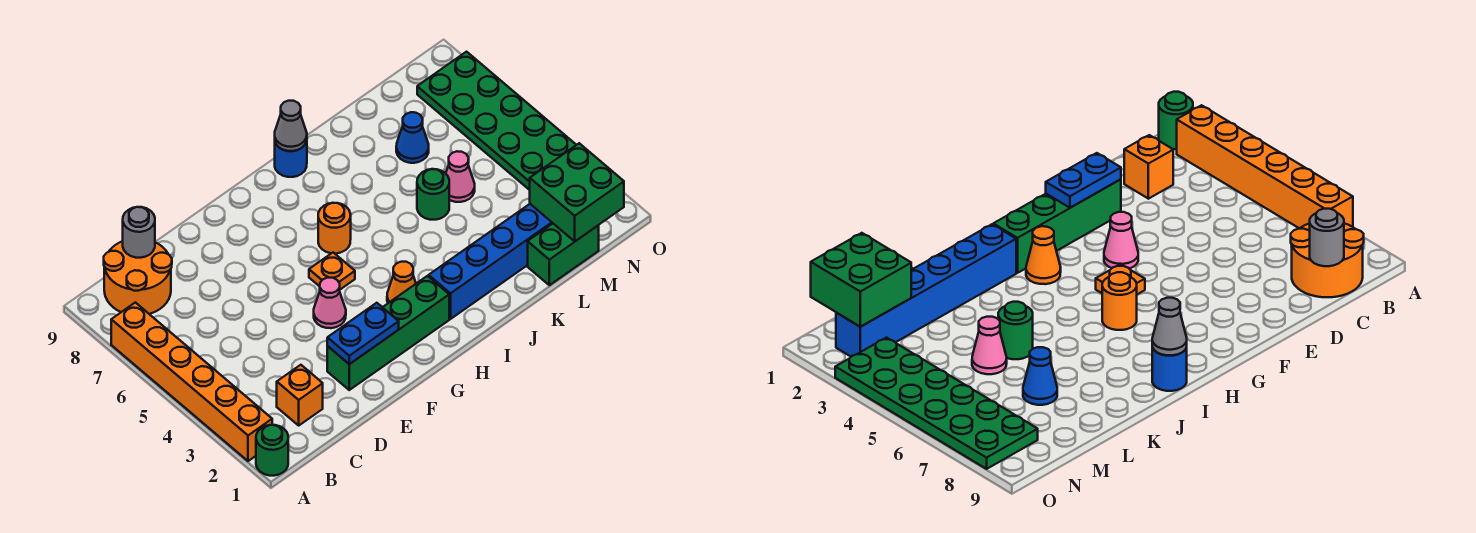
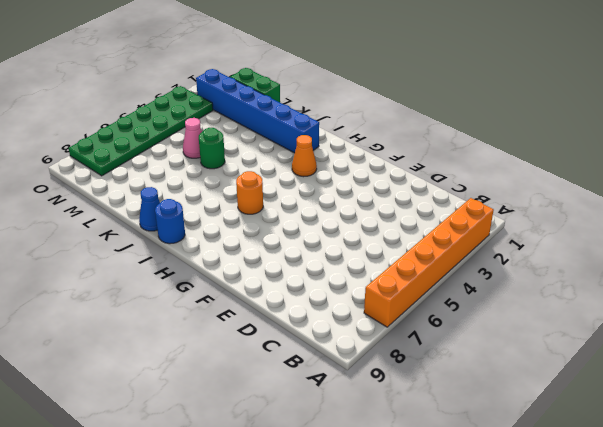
blue cone J9 level 1 -> blue cone L7 level 1
none -> green round brick A1 level 1
none -> orange round brick B8:C9 level 1
none -> orange brick C2 level 1

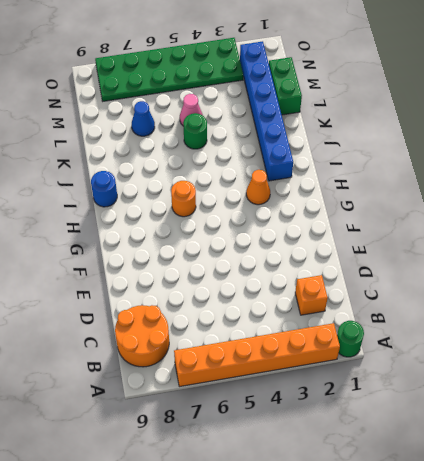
none -> green brick E2:H2 level 1
none -> pink cone F4 level 1
none -> orange plate G5 level 1

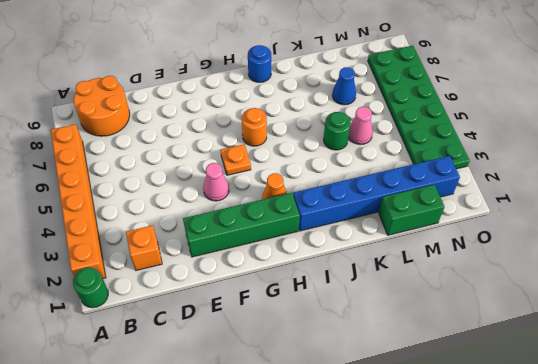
none -> grey round brick C9 level 2
none -> blue plate E2:F2 level 2
none -> grey cone I9 level 2

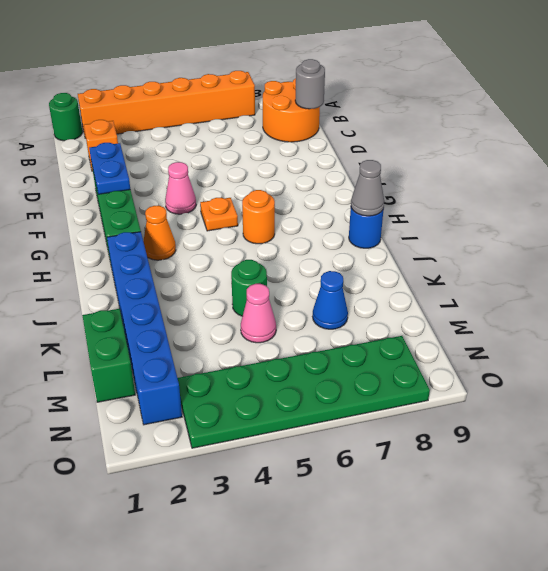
none -> green brick M1:N2 level 2

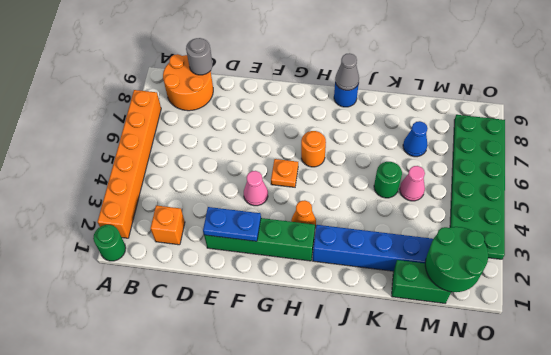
green round brick M1:N2 level 2 -> green brick M1:N2 level 2

